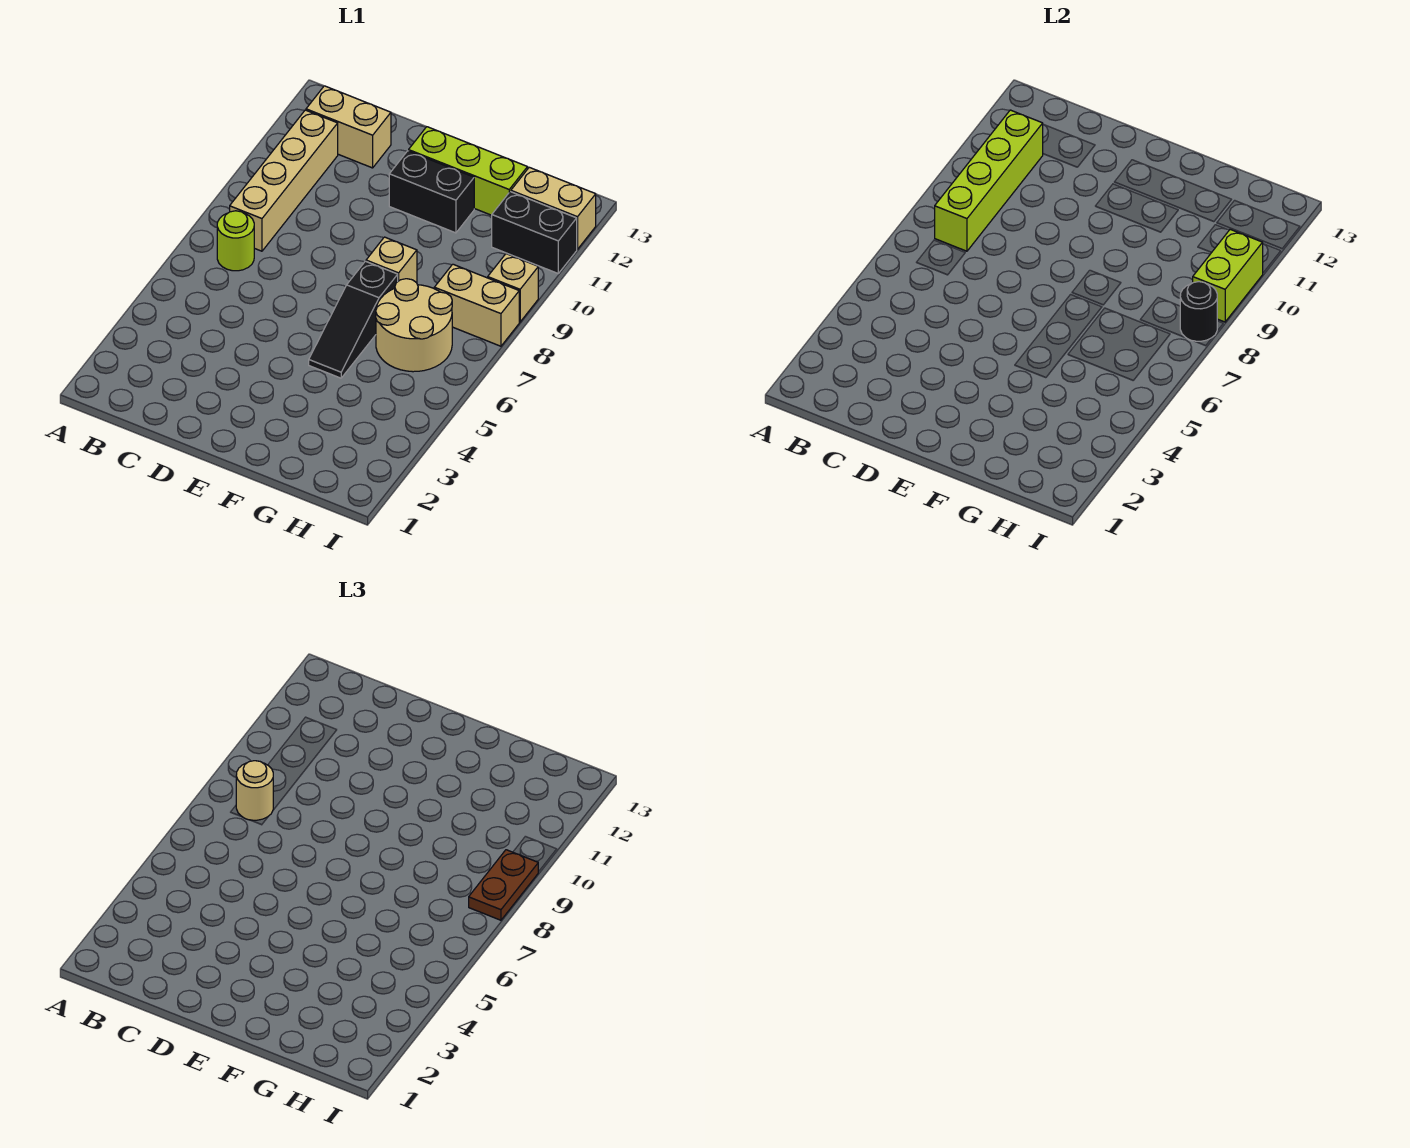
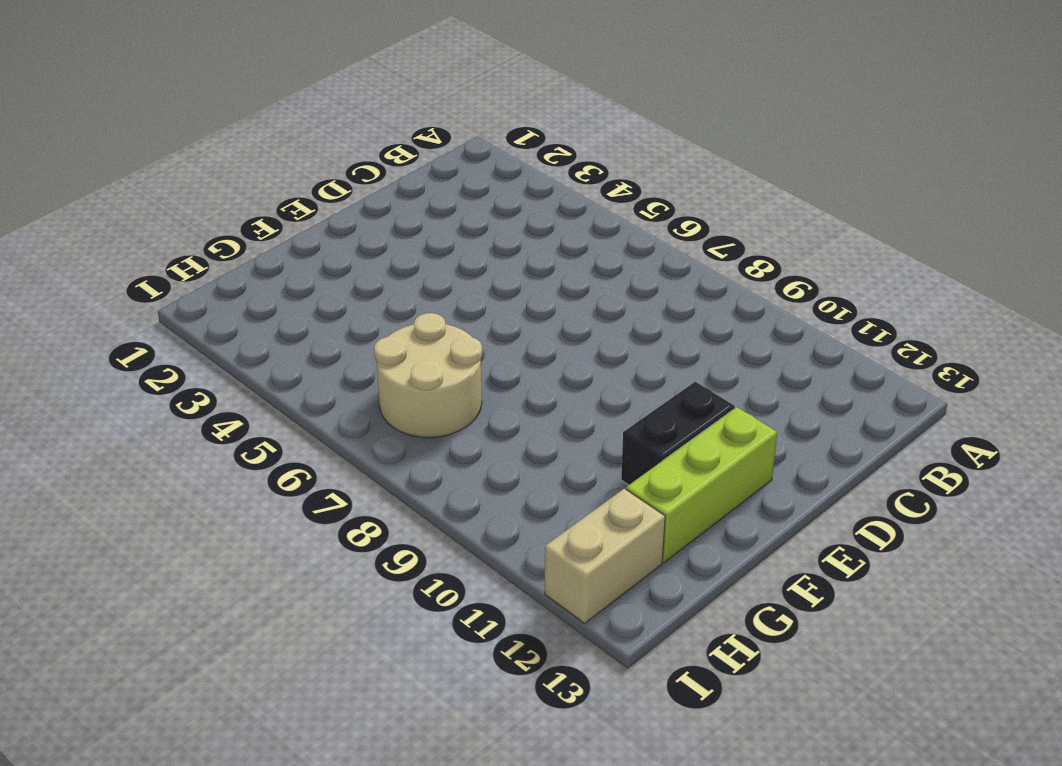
none -> lime round brick B7 level 1
none -> tan brick B8:B11 level 1
none -> tan brick B12:C12 level 1

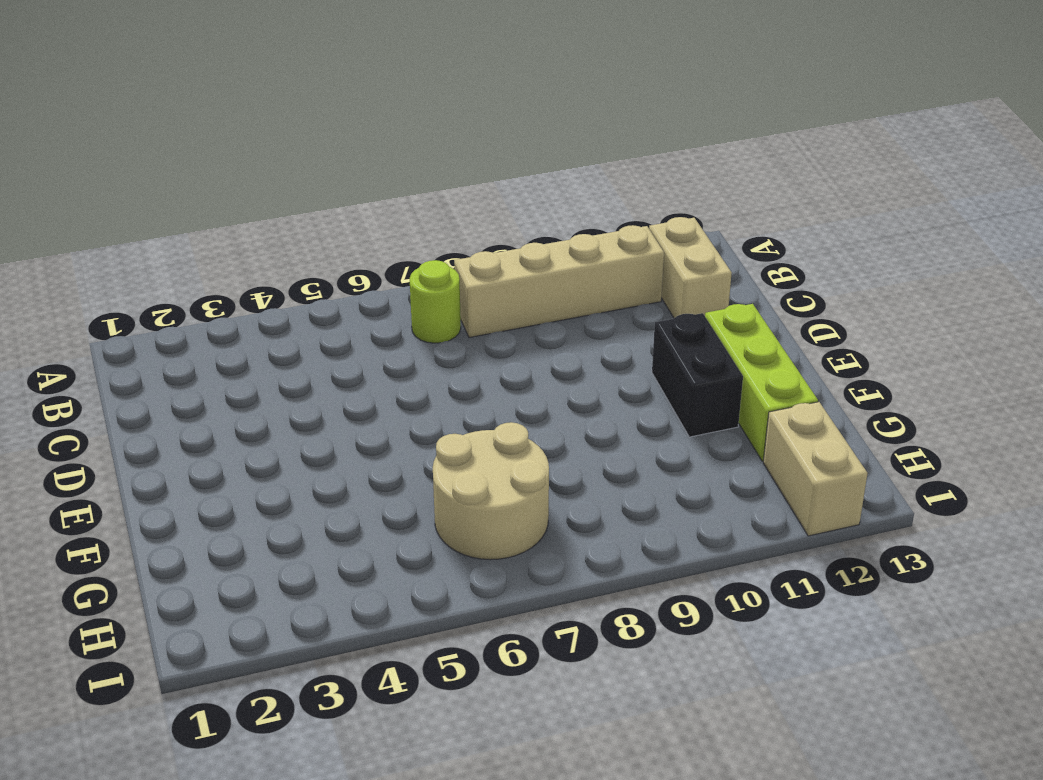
none -> black slope F5:F7 level 1 top 7
none -> tan brick F8 level 1
none -> tan brick H8:I8 level 1

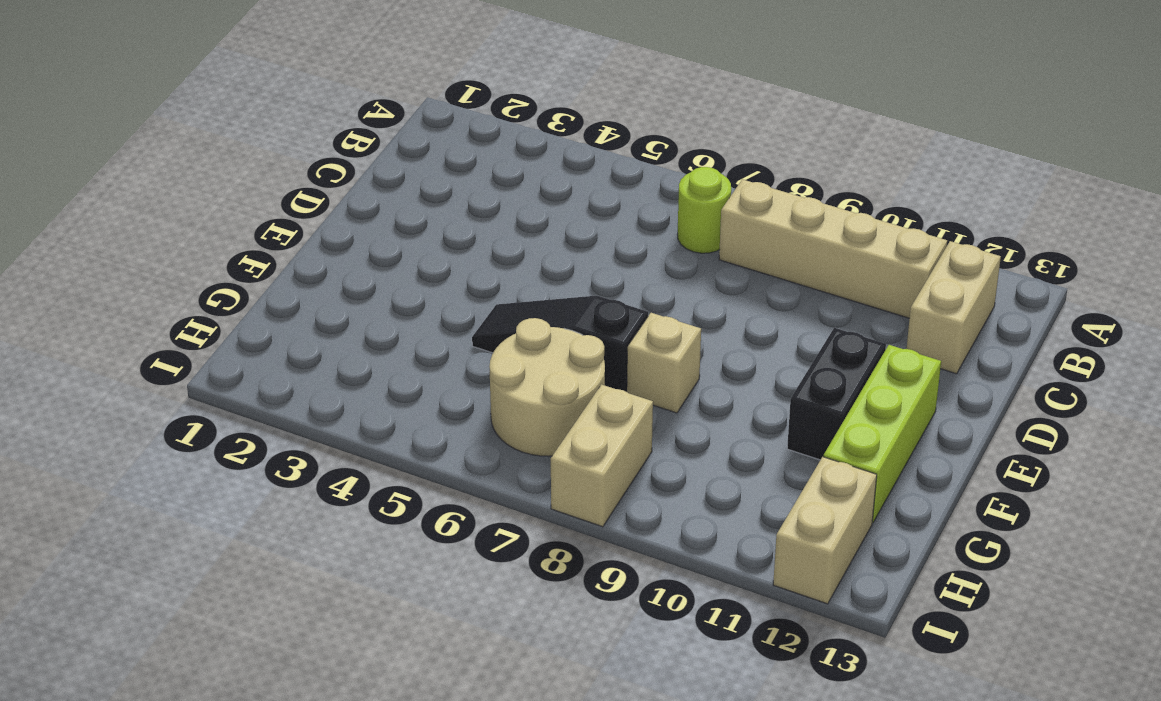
none -> black brick H11:I11 level 1
none -> tan brick I9 level 1
none -> lime brick B8:B11 level 2

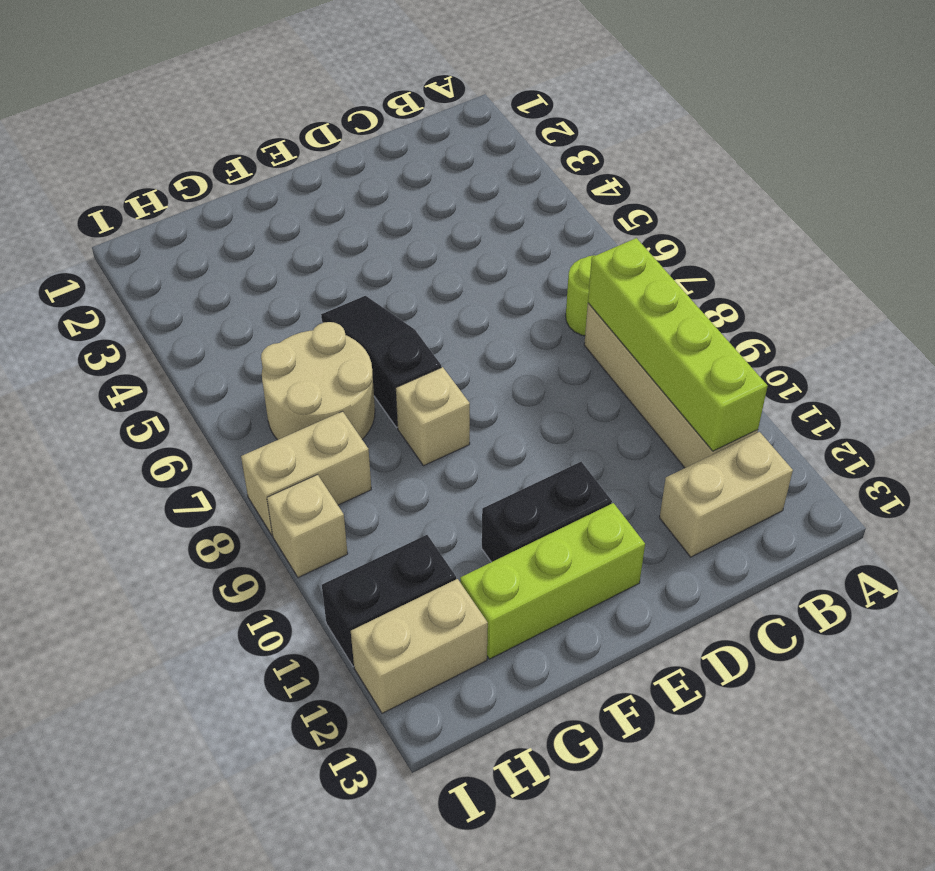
none -> black round brick I8 level 2
none -> lime brick I9:I10 level 2
none -> tan round brick B8 level 3

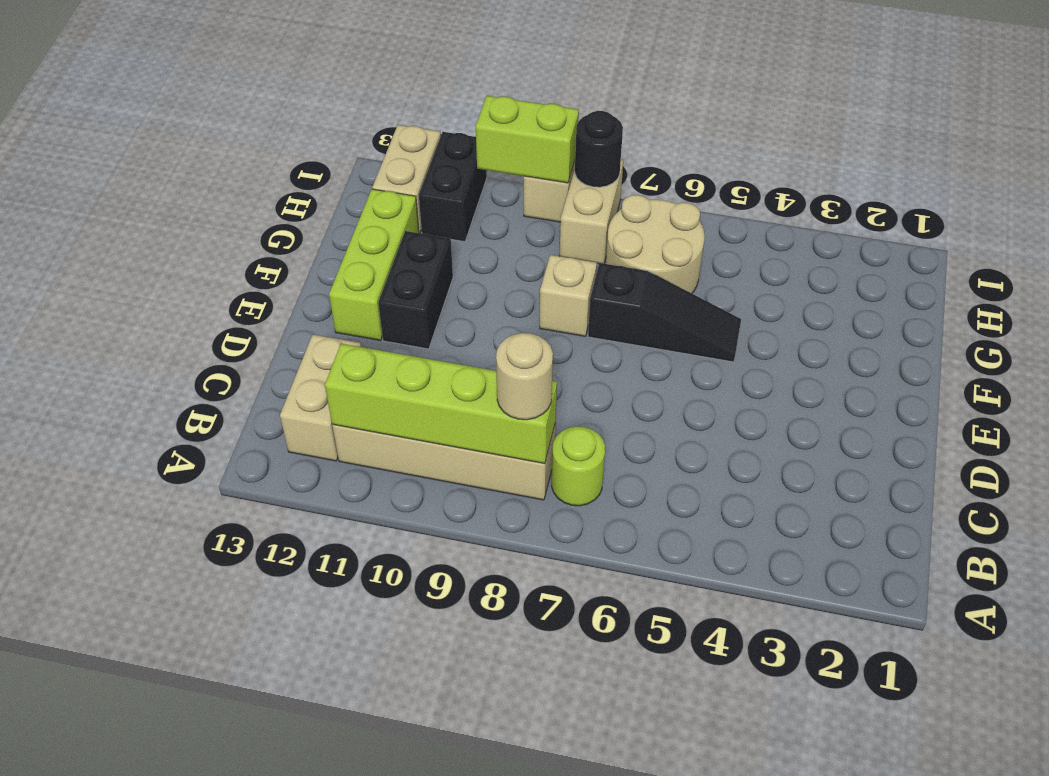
none -> brown plate I8:I9 level 3

